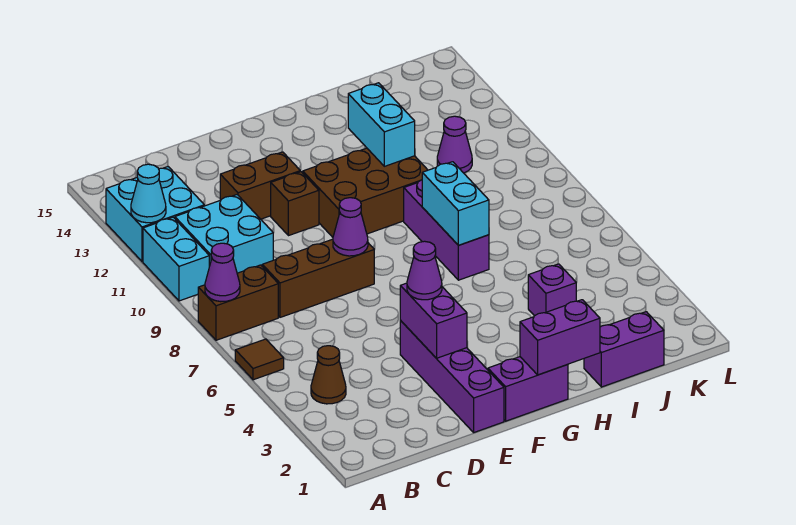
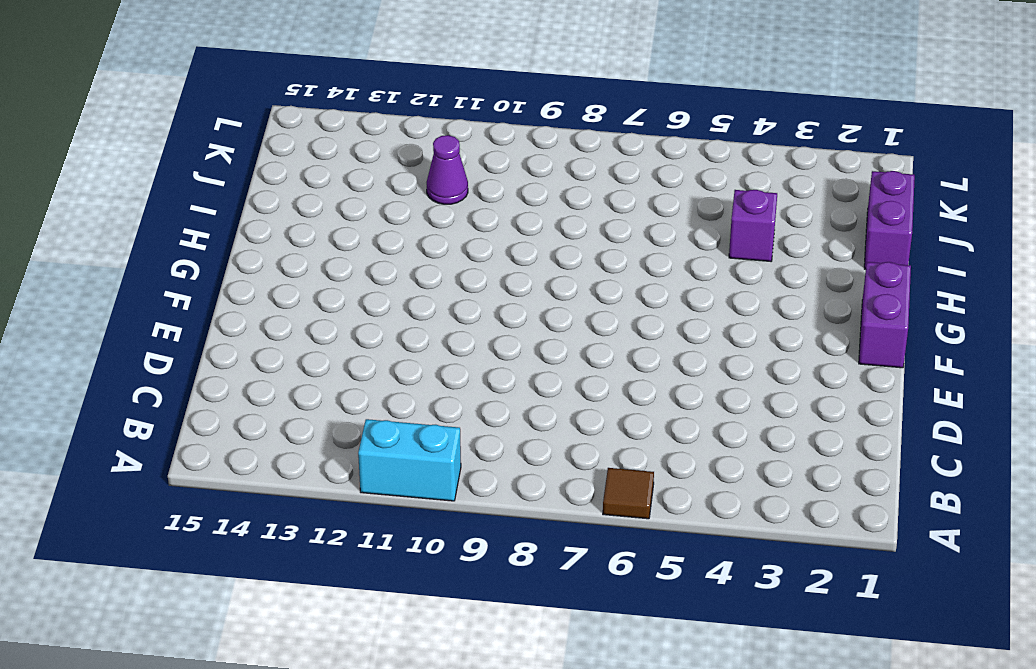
none -> brown brick A8:B8 level 1
none -> cyan brick A12:B13 level 1
none -> brown cone B4 level 1

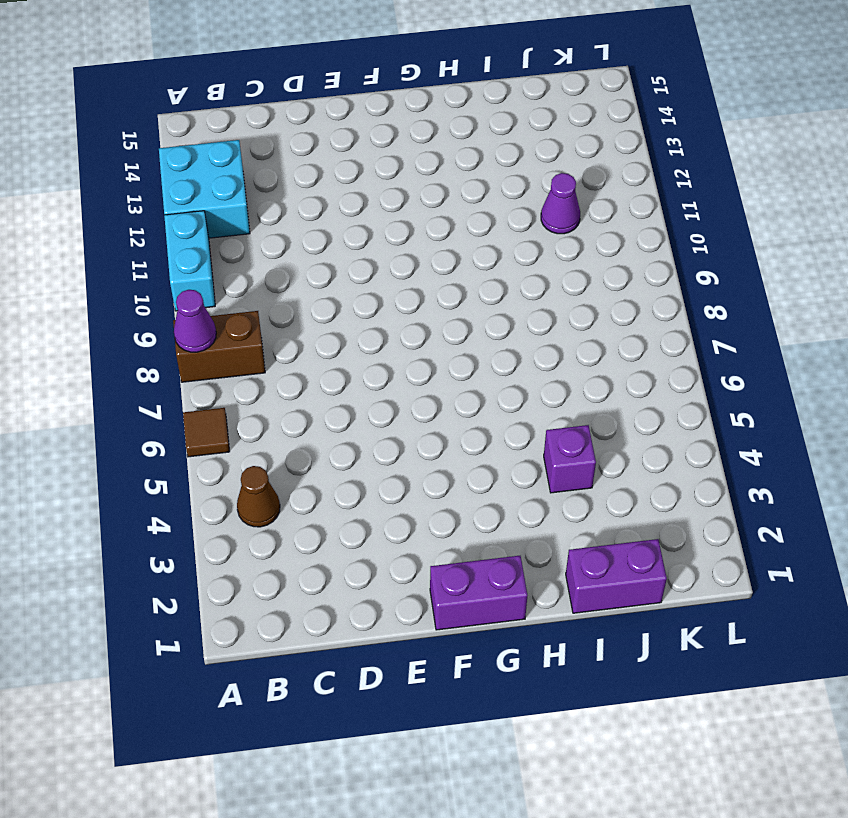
none -> cyan brick B10:C11 level 1
none -> brown brick C8:E8 level 1
none -> brown brick D12:E12 level 1

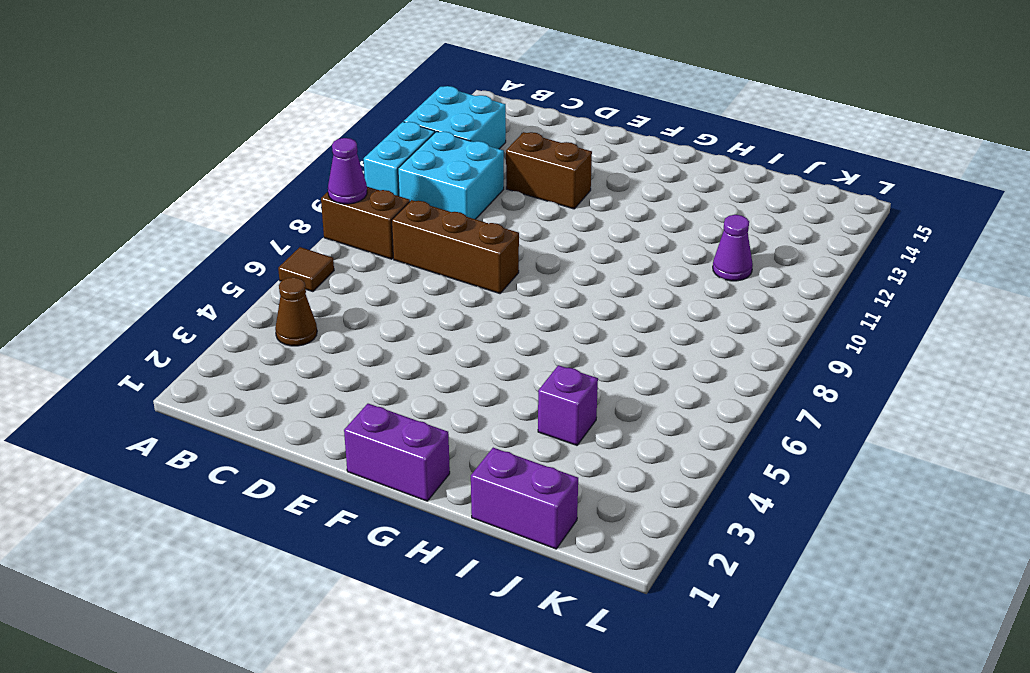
none -> purple brick E1:E4 level 1
none -> brown brick E11 level 1
none -> brown brick F10:H11 level 1

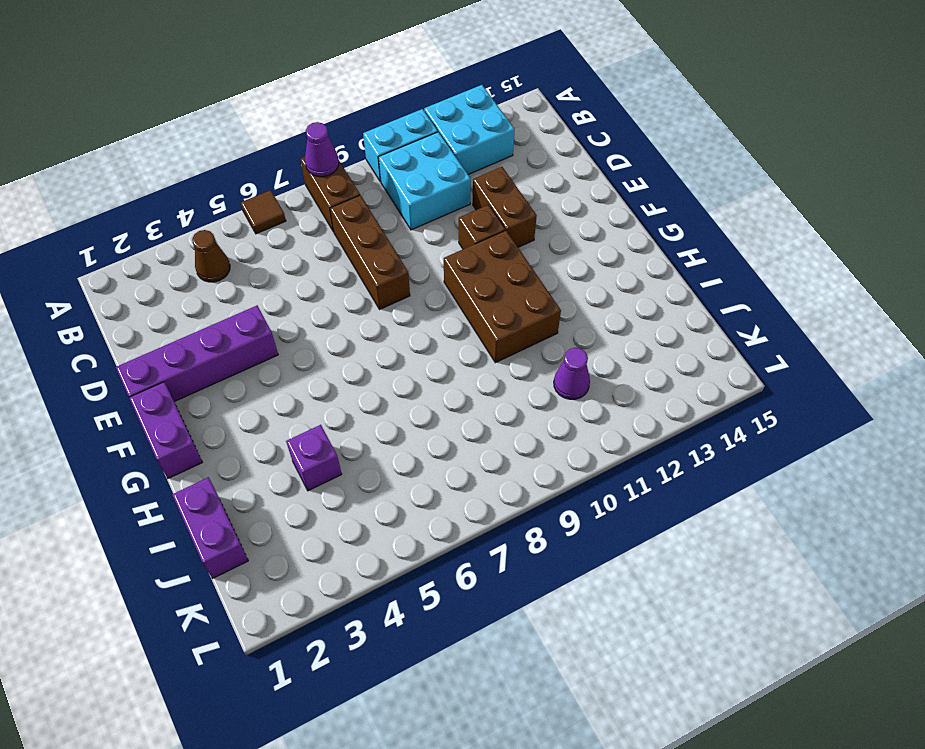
none -> purple brick H7:H9 level 1
none -> cyan cone A12 level 2
none -> purple brick E3:E4 level 2

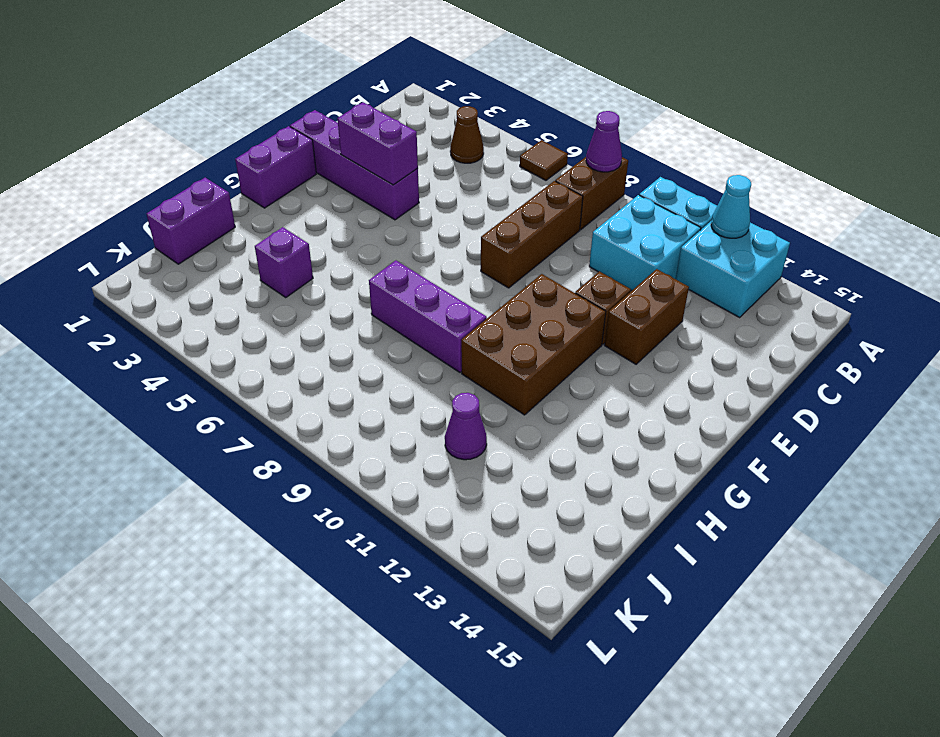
none -> purple cone E8 level 2
none -> purple brick G1:H1 level 2
none -> cyan brick H7:H8 level 2

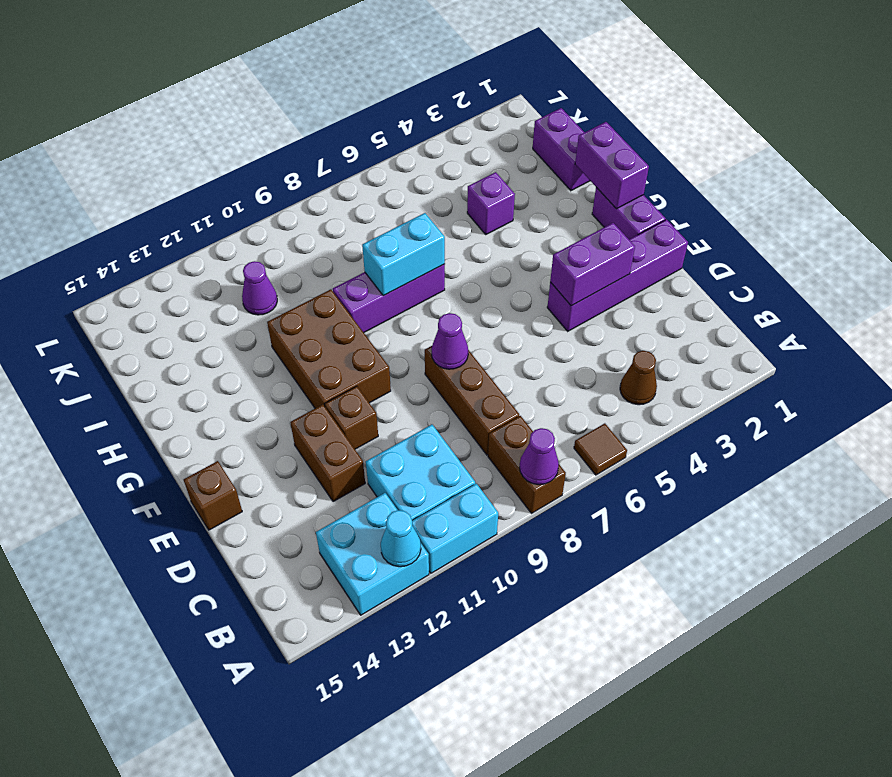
brown brick E15 level 1 -> none
none -> cyan brick H11:H12 level 2
none -> purple cone E4 level 3

